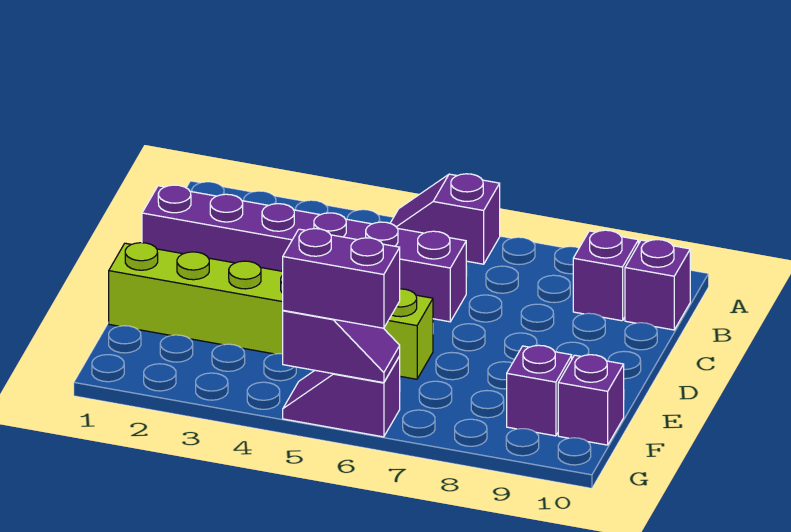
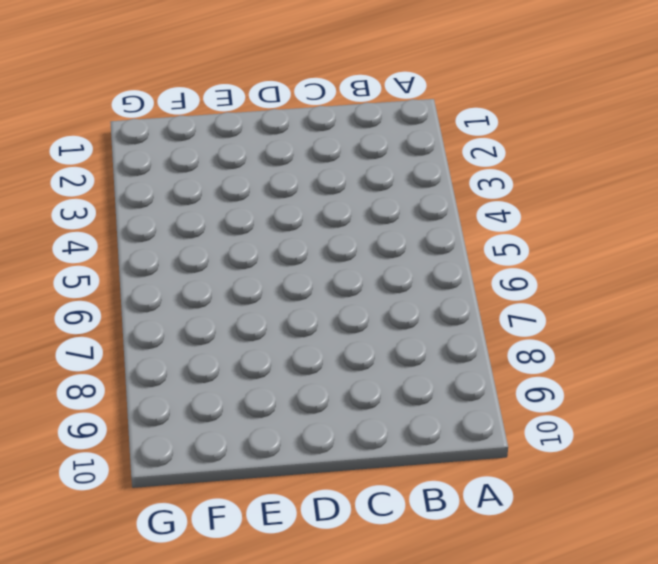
none -> purple slope A5:A6 level 1 top 6
none -> purple brick B9 level 1

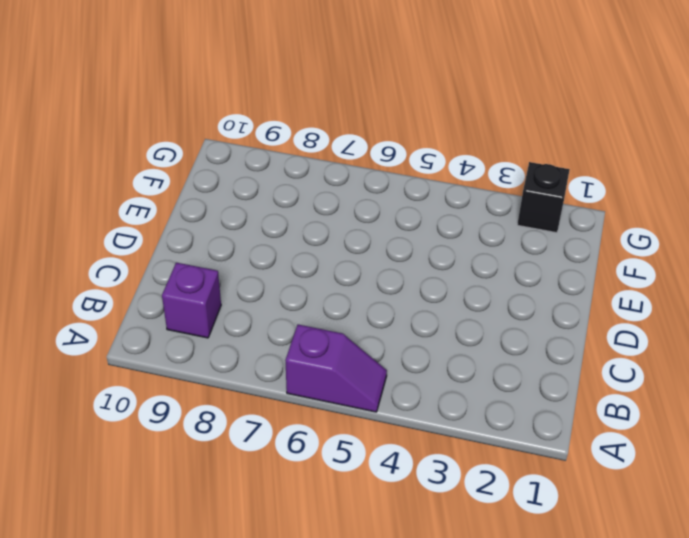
black brick G2 level 1 -> none
none -> purple brick B10 level 1
none -> purple brick C1:C6 level 1

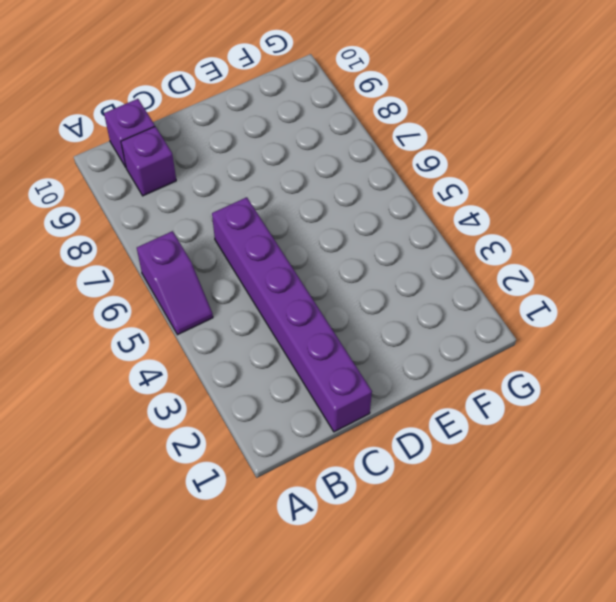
none -> lime brick E1:E6 level 1
none -> purple brick F9 level 1

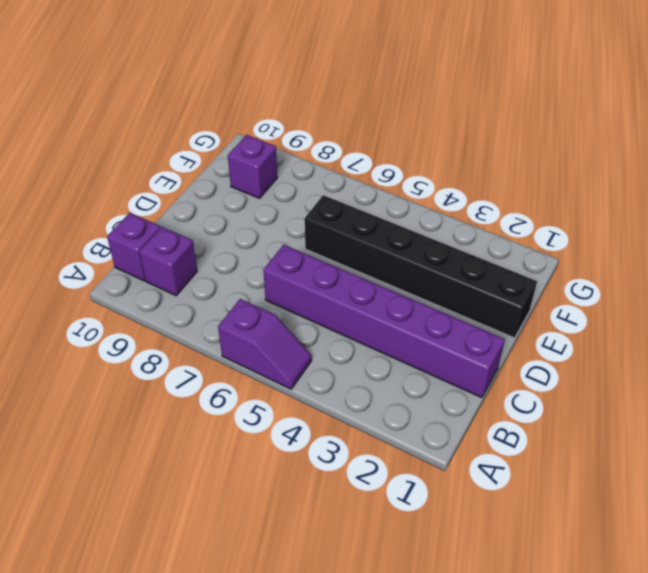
black brick E1:E6 level 1 -> lime brick E1:E6 level 1
none -> purple brick F10 level 1
none -> purple slope G5:G6 level 1 top 6

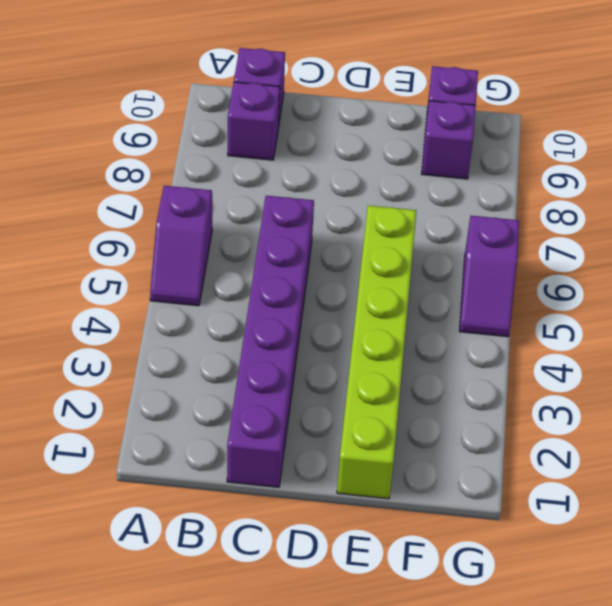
none -> purple slope G5:G6 level 2 top 5
none -> purple brick G5:G6 level 3

